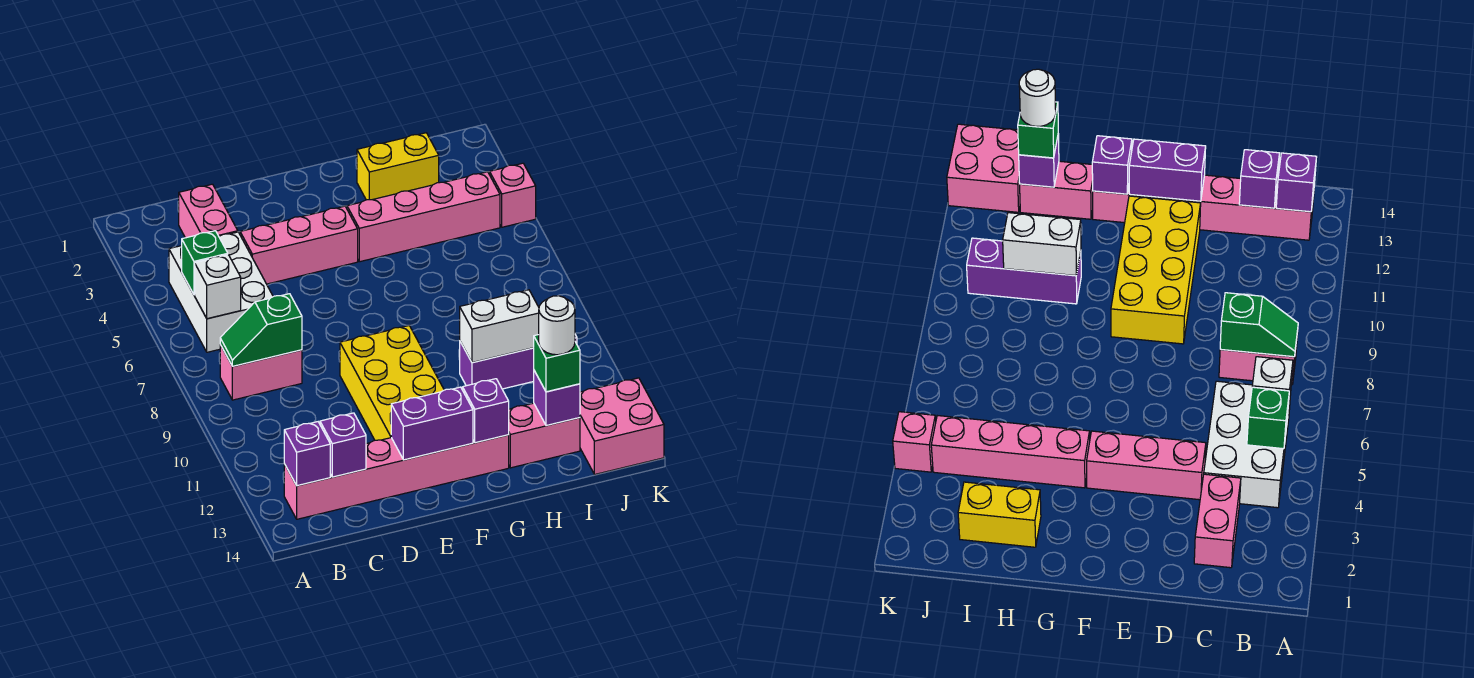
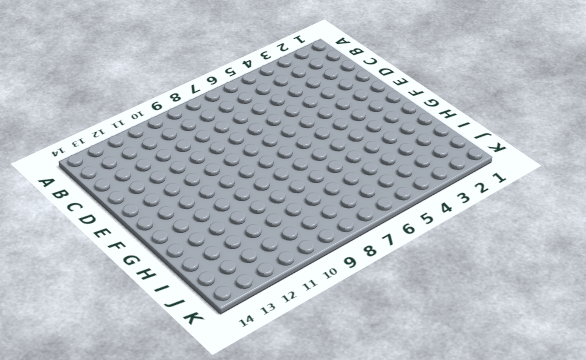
none -> white brick B4:C6 level 1
none -> pink brick B8:C8 level 1
none -> pink brick B13:G13 level 1

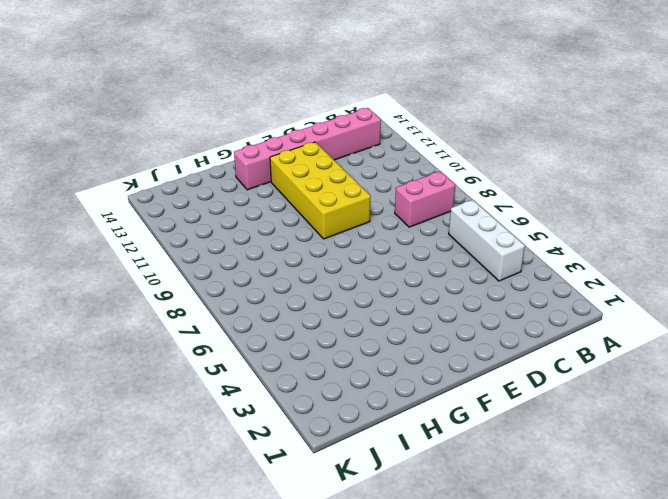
white brick B4:B6 level 1 -> white brick B4:C6 level 1
none -> pink brick C2:C3 level 1
none -> pink brick D4:F4 level 1
none -> pink brick G4:J4 level 1

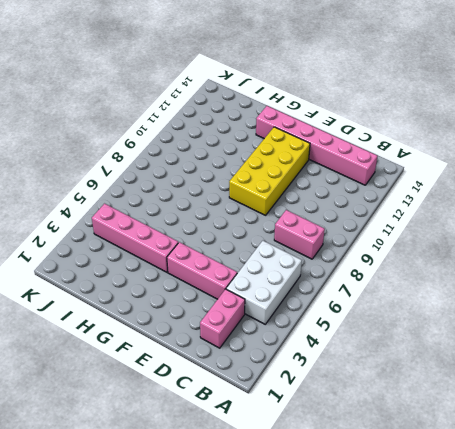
none -> yellow brick H2:I2 level 1
none -> purple brick H10:J10 level 1
none -> pink brick H13:I13 level 1

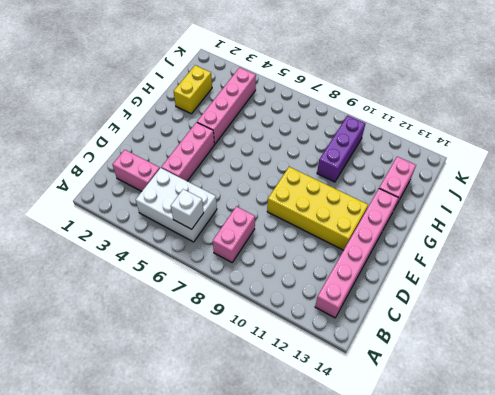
none -> pink brick J13:K14 level 1
none -> pink brick K4 level 1
none -> green brick B5 level 2

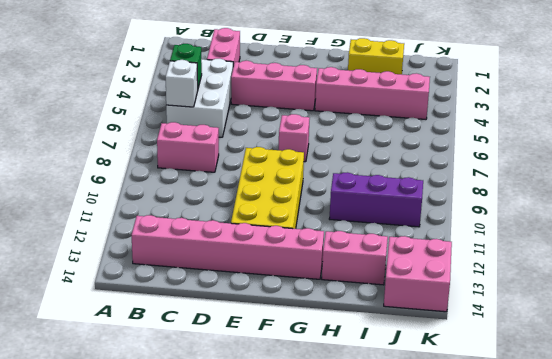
pink brick F7 level 1 -> pink brick K4 level 1
none -> green slope B8:C8 level 2 top C
none -> purple brick B13 level 2
none -> purple brick C13 level 2

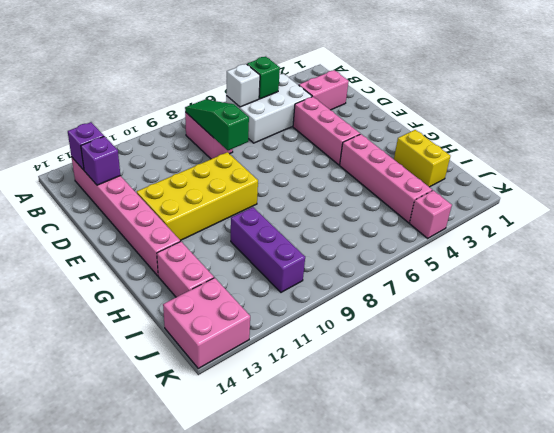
green slope B8:D8 level 2 top D -> green slope B8:C8 level 2 top C
none -> purple brick E13:F13 level 2
none -> purple brick G13 level 2
none -> white brick H10:I10 level 2

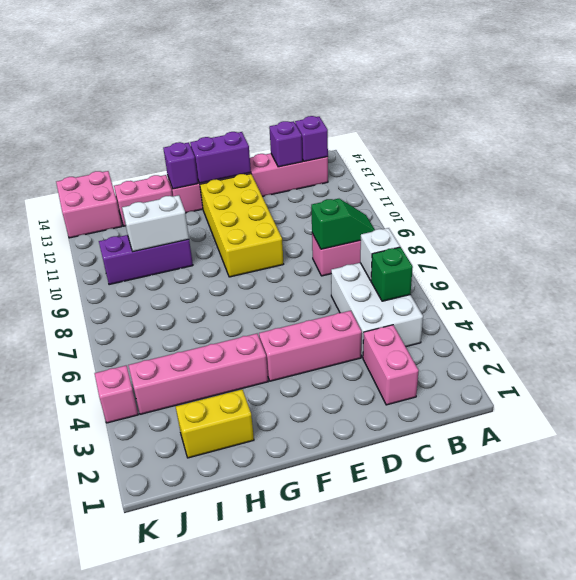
none -> purple brick I13 level 2
none -> green brick I13 level 3
none -> white round brick I13 level 4

